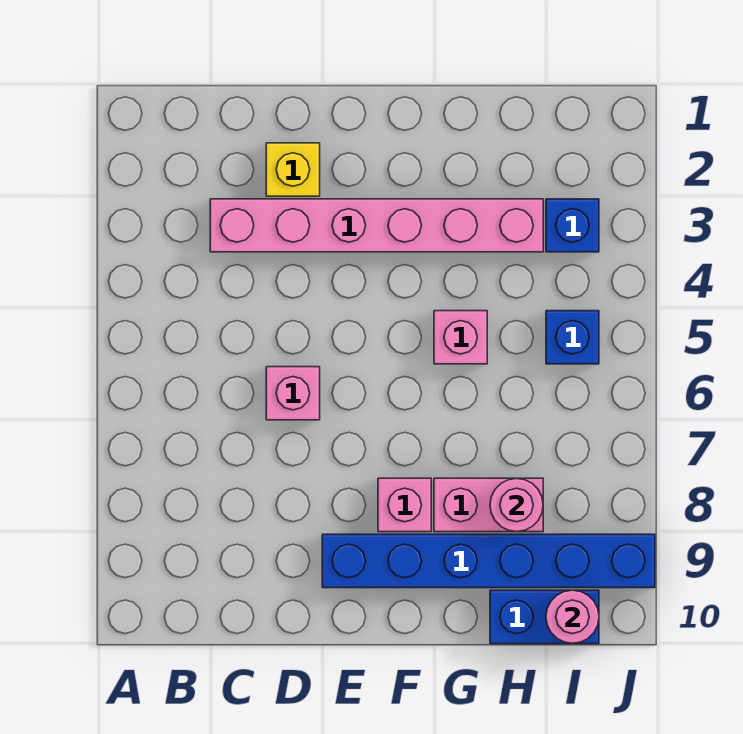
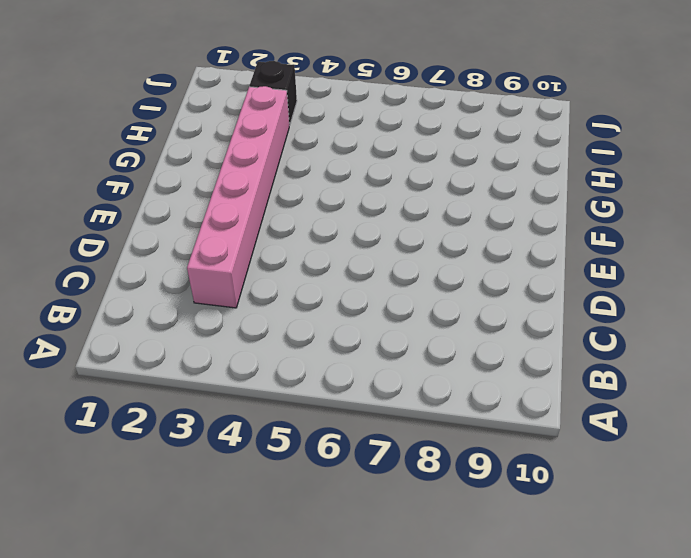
black brick I3 level 1 -> blue brick I3 level 1
none -> yellow brick D2 level 1
none -> pink brick D6 level 1
none -> blue brick E9:J9 level 1

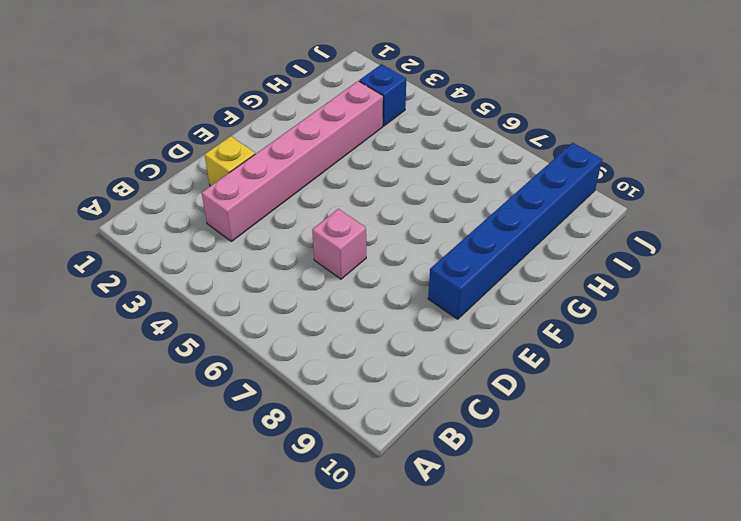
none -> pink brick F8 level 1
none -> pink brick G5 level 1
none -> pink brick G8:H8 level 1

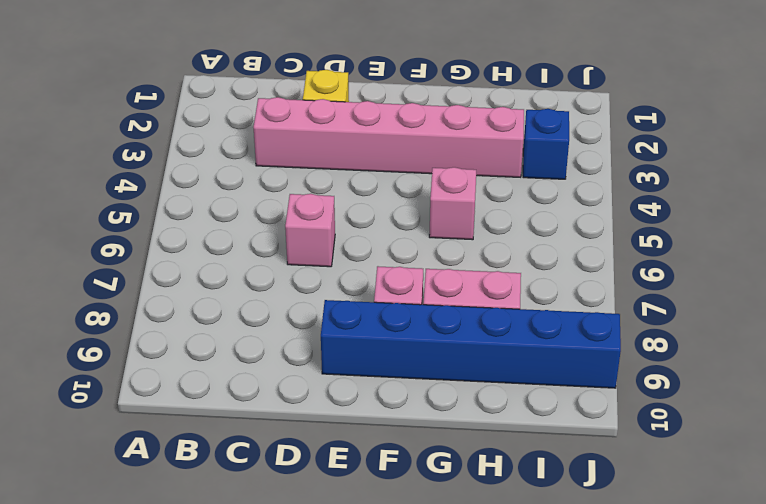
none -> blue brick H10:I10 level 1
none -> blue brick I5 level 1
none -> pink round brick H8 level 2

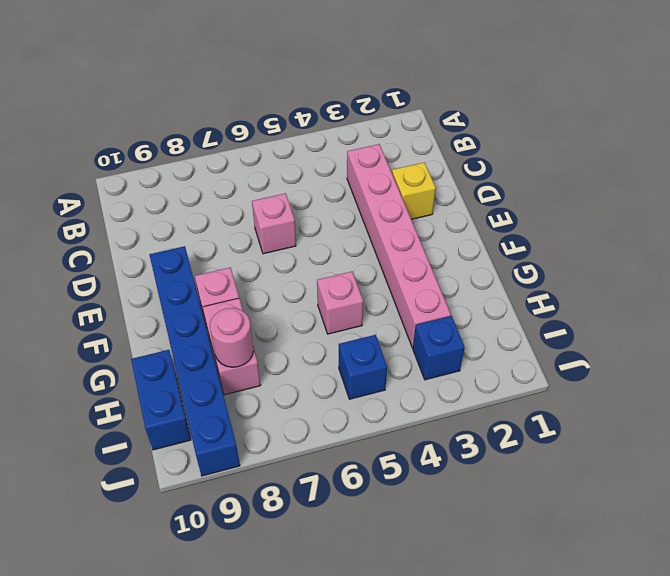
none -> pink round brick I10 level 2

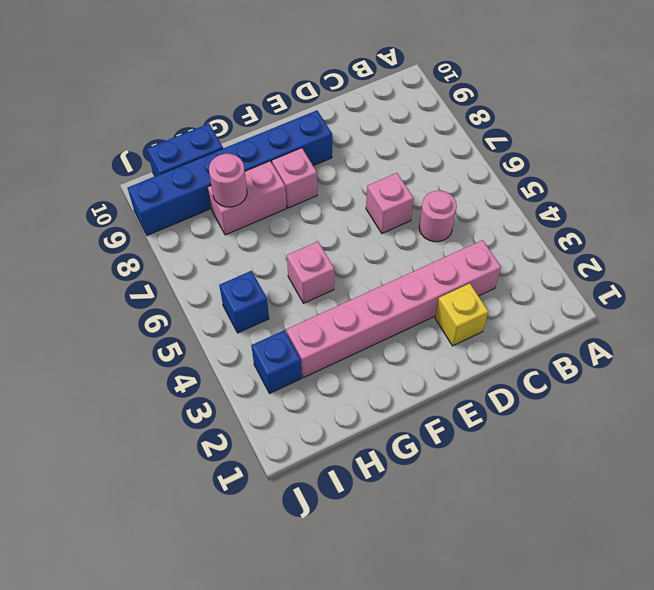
pink round brick C5 level 1 -> pink round brick I10 level 2

